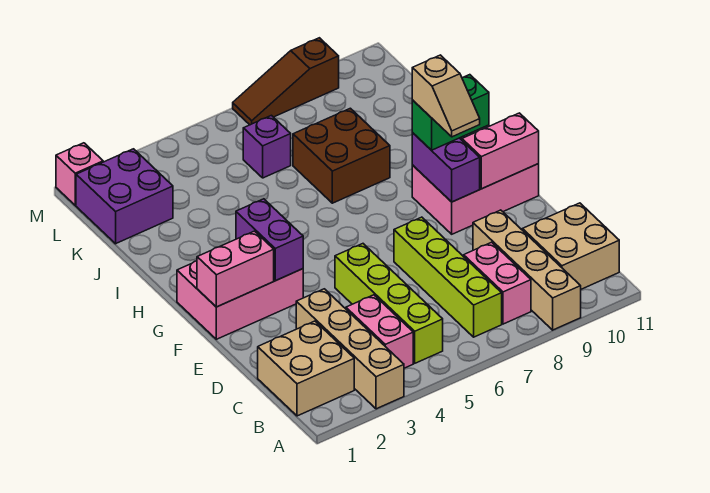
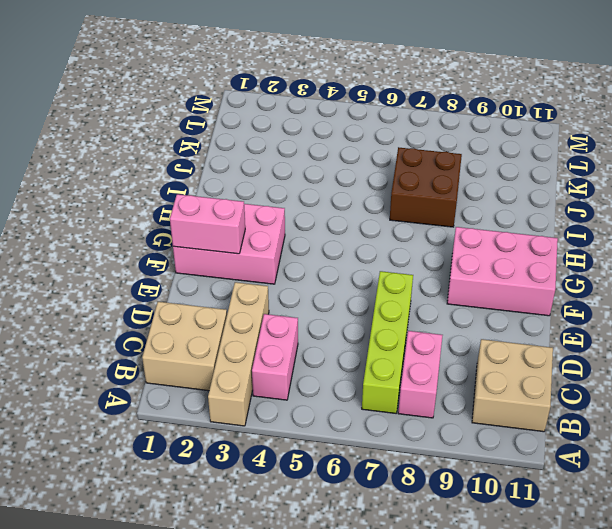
none -> tan brick A9:D9 level 1
none -> lime brick B5:E5 level 1
none -> purple brick K1:L2 level 1

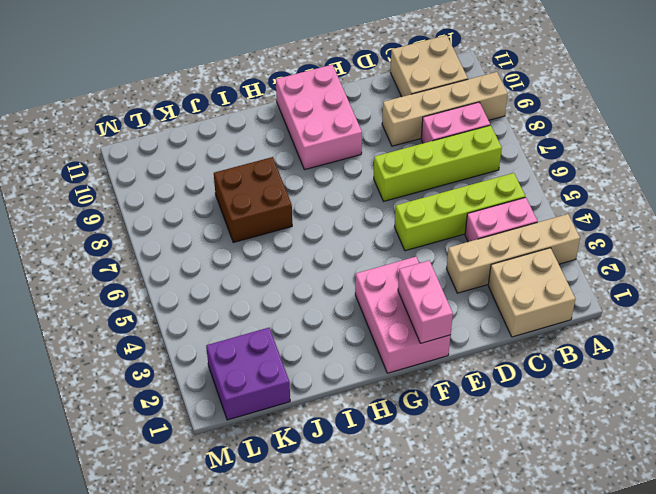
none -> purple brick K6 level 1
none -> pink brick M1 level 1
none -> brown slope M7:M9 level 1 top 9

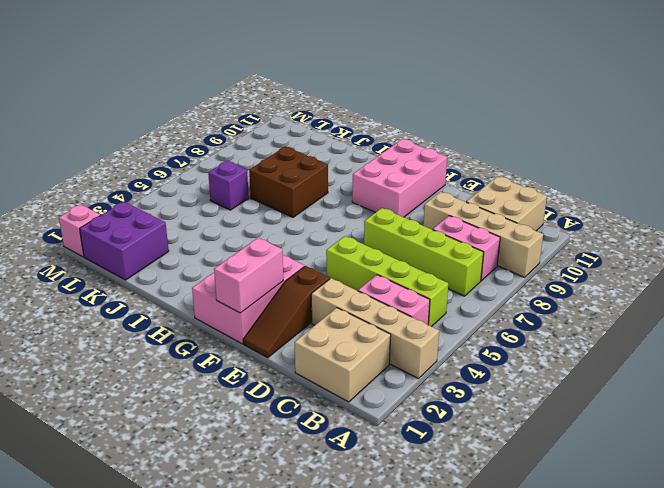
brown slope E1:E3 level 1 top 3 -> brown slope M7:M9 level 1 top 9
none -> purple brick F3:G3 level 2
none -> purple brick F9:G9 level 2
none -> pink brick F10:F11 level 2

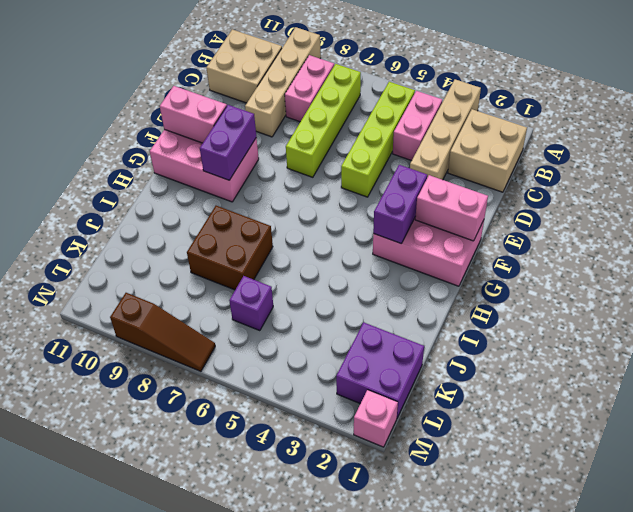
none -> green brick G9:G10 level 3
none -> tan slope F9:G9 level 4 top G

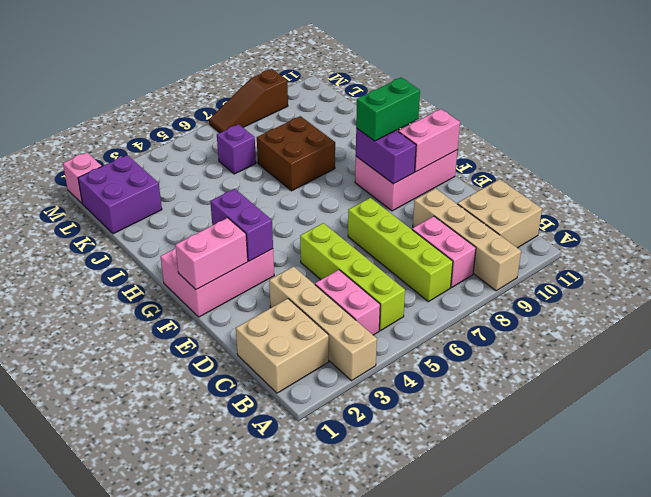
none -> tan slope F9:G9 level 4 top G

